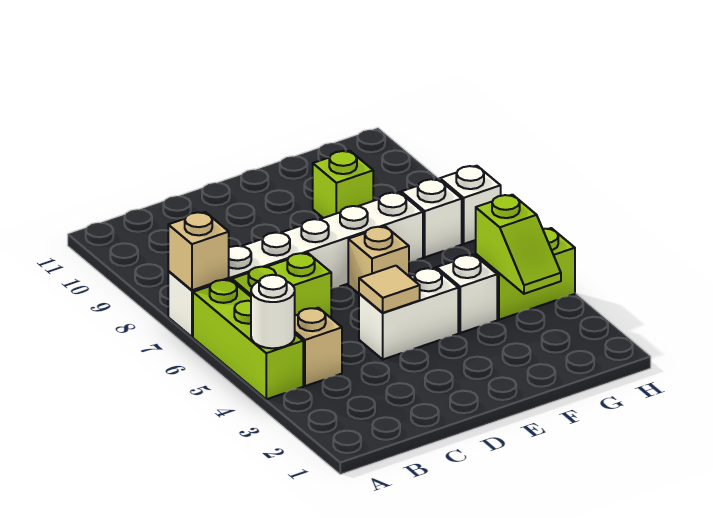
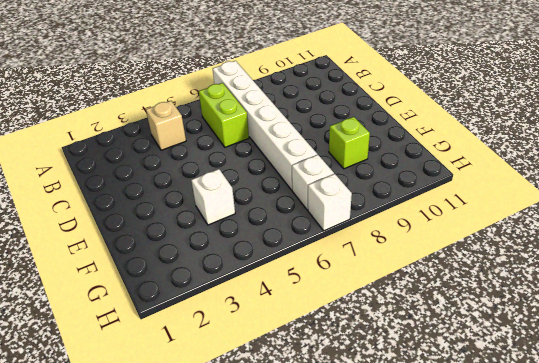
none -> lime brick A4:A6 level 1
none -> white brick D4:E4 level 1
none -> tan brick E6 level 1

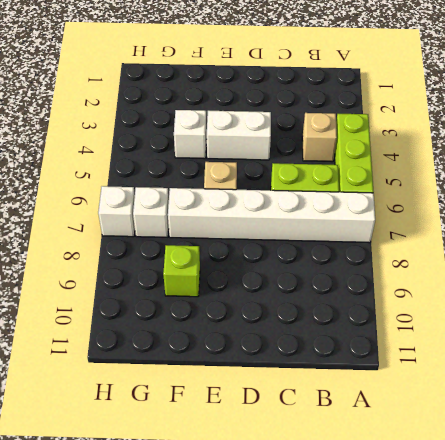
none -> lime brick G4:H4 level 1
none -> white round brick A4 level 2
none -> tan brick A7 level 2

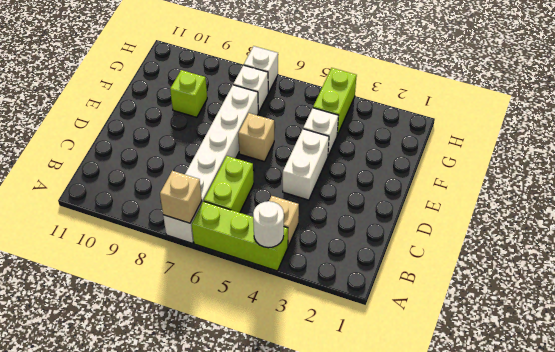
none -> tan tile D4 level 2
none -> lime slope G3:G4 level 2 top 4

